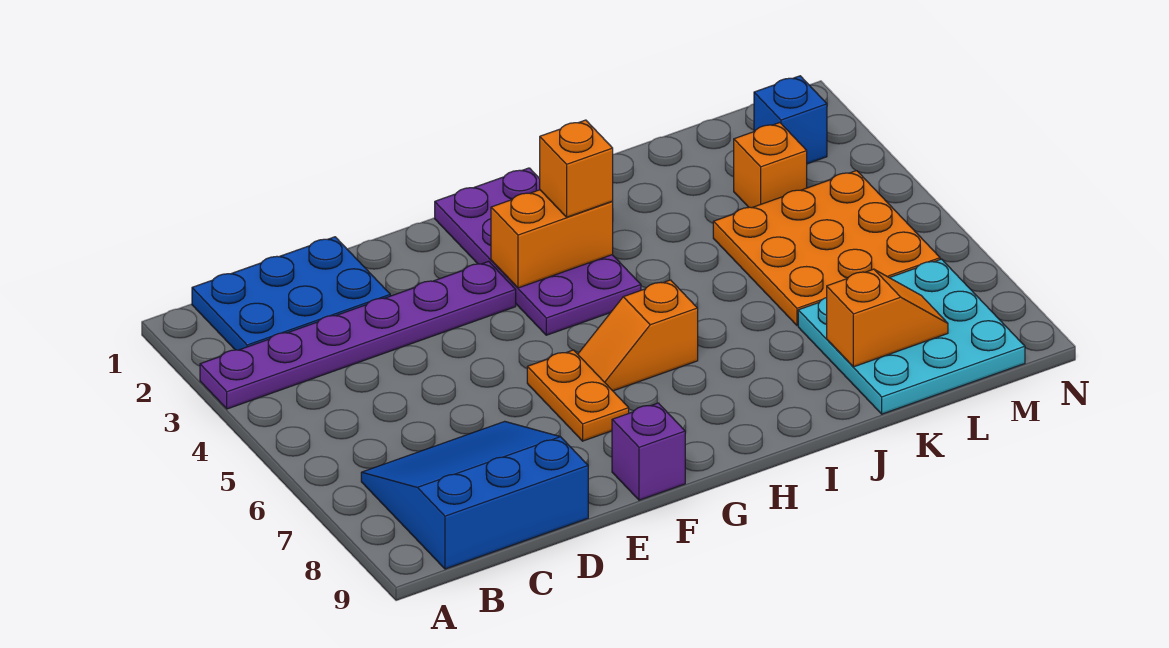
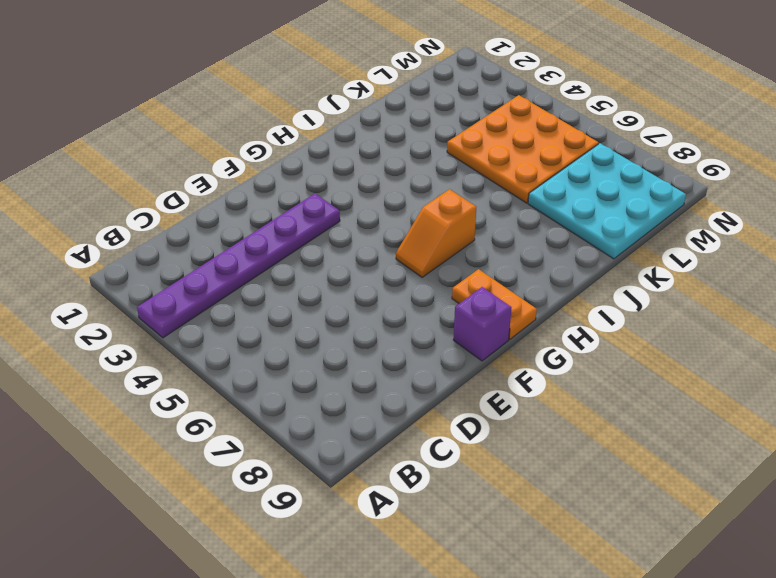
orange plate G8:G9 level 1 -> orange plate F6:F7 level 1
none -> blue plate B1:D2 level 1
none -> blue slope B7:D9 level 1 top 9
none -> purple plate G1:H4 level 1

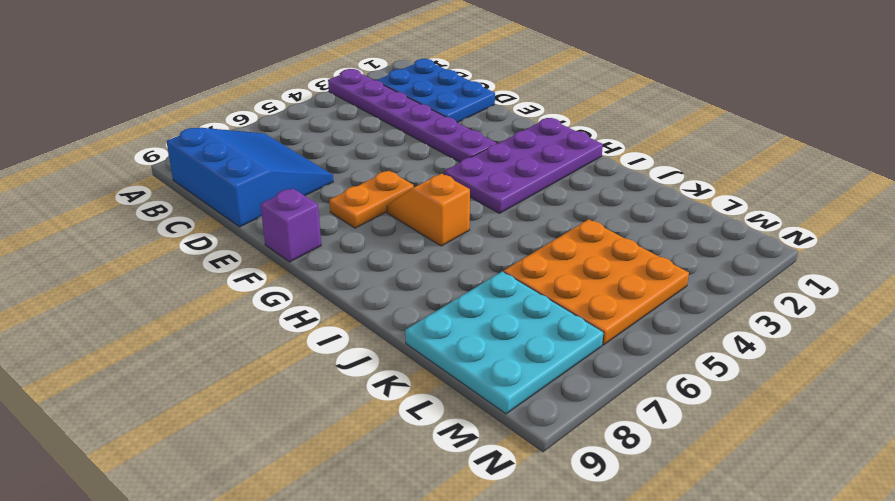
none -> orange brick L3 level 1
none -> blue brick M2 level 1
none -> orange brick G3:H3 level 2

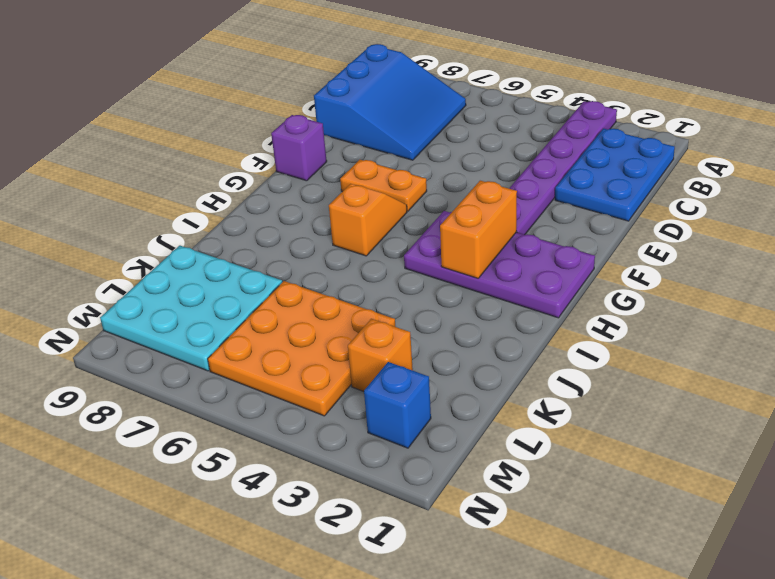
none -> orange slope K8:L8 level 2 top K
none -> orange brick H3 level 3

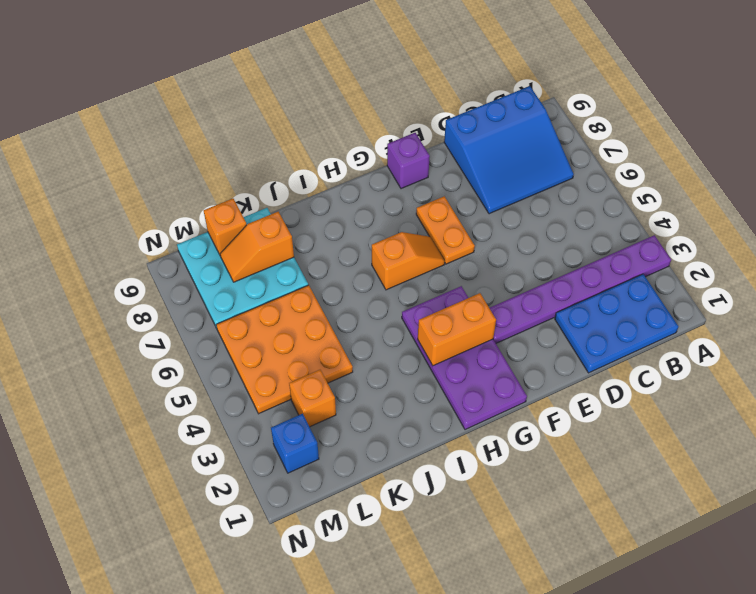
orange brick L9 level 2 -> orange brick H3 level 3

